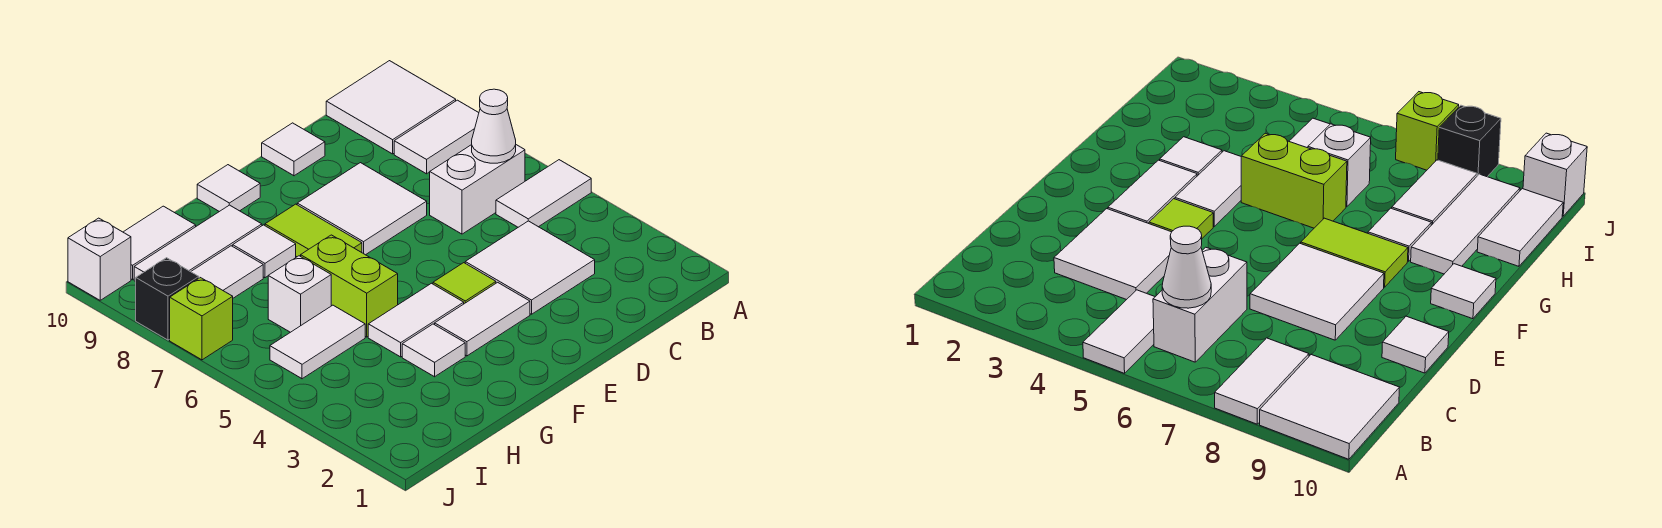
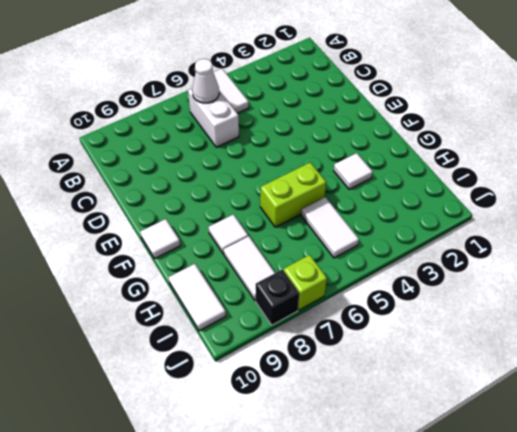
none -> white tile A8:B8 level 1
none -> white tile A9:B10 level 1
none -> white tile C3:D4 level 1

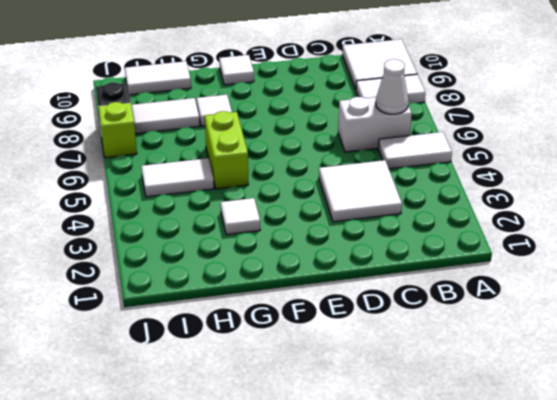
none -> white tile D7:E8 level 1
none -> white tile D10 level 1
none -> white tile E3:F3 level 1

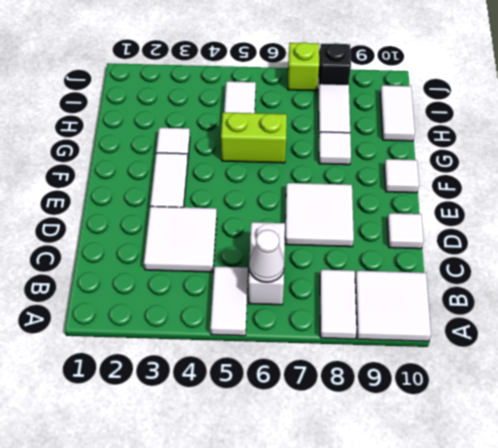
none -> lime tile E4 level 1
none -> white tile F4:G4 level 1
none -> lime tile F7:F8 level 1

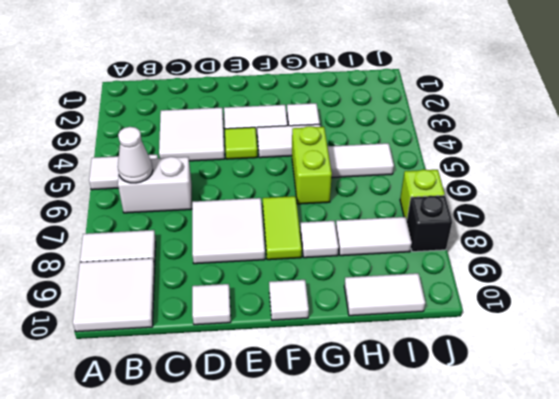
none -> white tile G9:I9 level 1
none -> white brick H6 level 1
none -> white brick J10 level 1

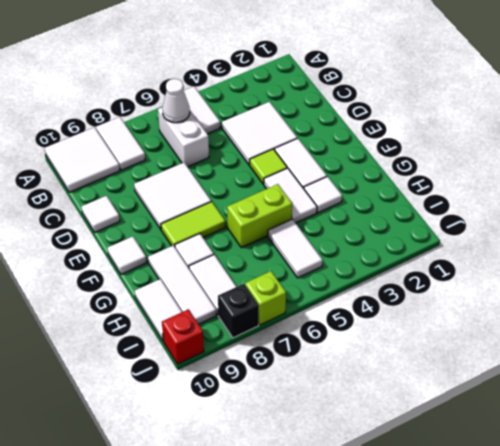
red brick J10 level 1 -> white brick J10 level 1
none -> white brick H6 level 1

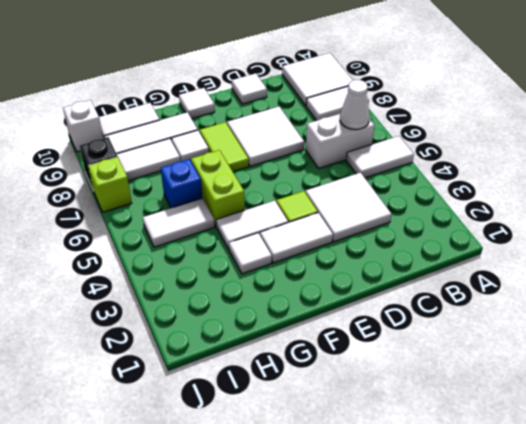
blue brick H6 level 1 -> white brick H6 level 1

